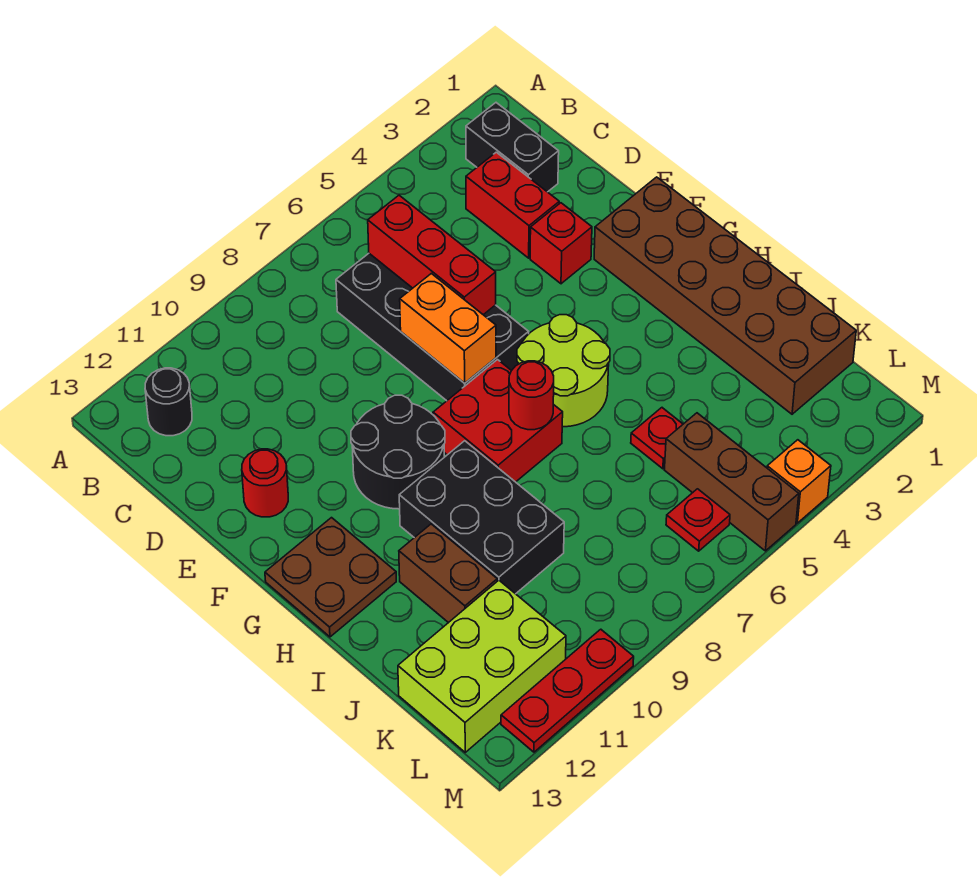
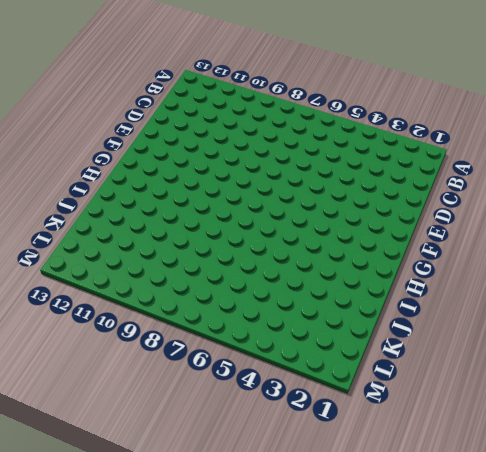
none -> black brick B2:C2 level 1
none -> black round brick B12 level 1
none -> red brick C3:D3 level 1

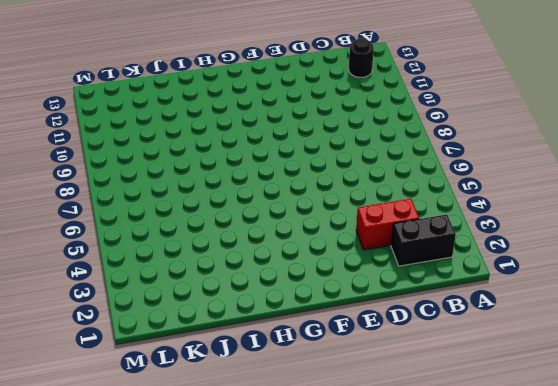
none -> black brick C6:F7 level 1
none -> red brick E3 level 1
none -> red round brick E12 level 1

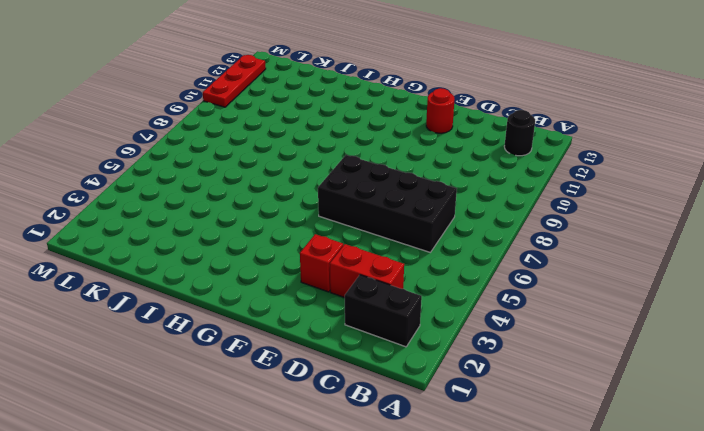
none -> brown brick F1:K2 level 1
none -> black round brick F9:G10 level 1
none -> lime round brick G5:H6 level 1

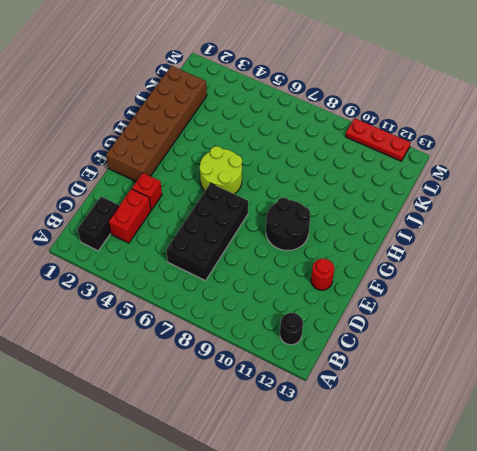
none -> red brick G7:H8 level 1
none -> brown plate G12:H13 level 1
none -> black brick H9:J10 level 1

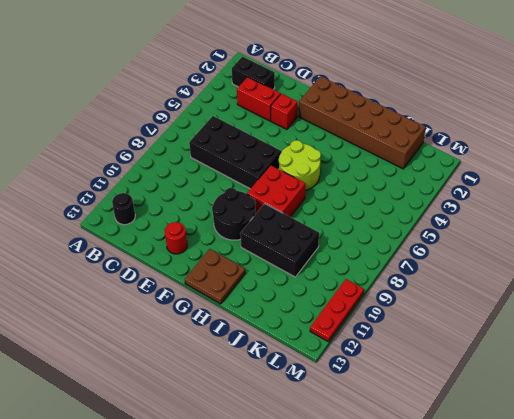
none -> brown brick I11:J11 level 1
none -> red plate J5 level 1
none -> brown brick K5:M5 level 1

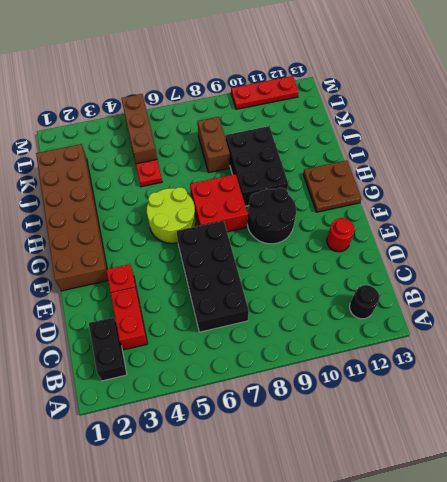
brown brick J8:K8 level 1 -> brown brick I11:J11 level 1
none -> lime brick K11:L13 level 1
none -> red plate L6 level 1
none -> orange brick M4 level 1

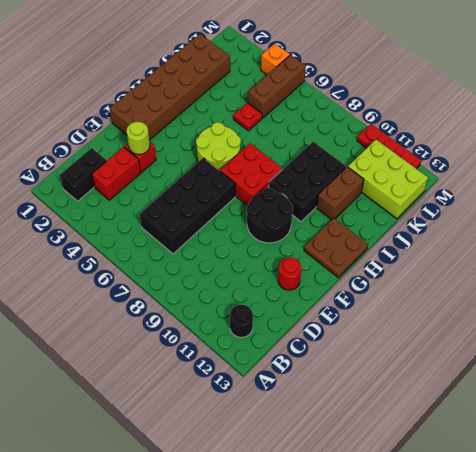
lime round brick E3 level 2 -> none
none -> red plate L6 level 1
none -> red brick C6:E6 level 2
none -> orange brick E7:F7 level 2

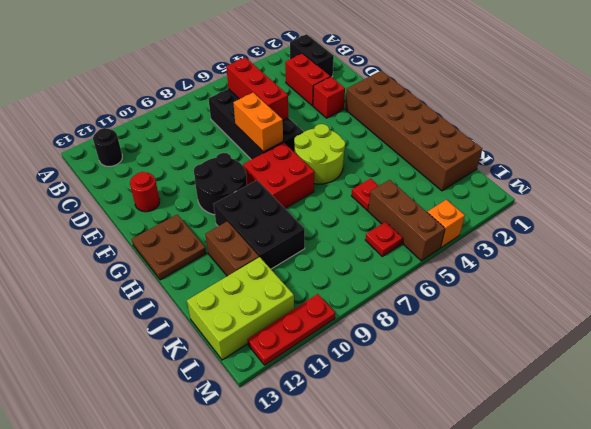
none -> red round brick H7 level 2

